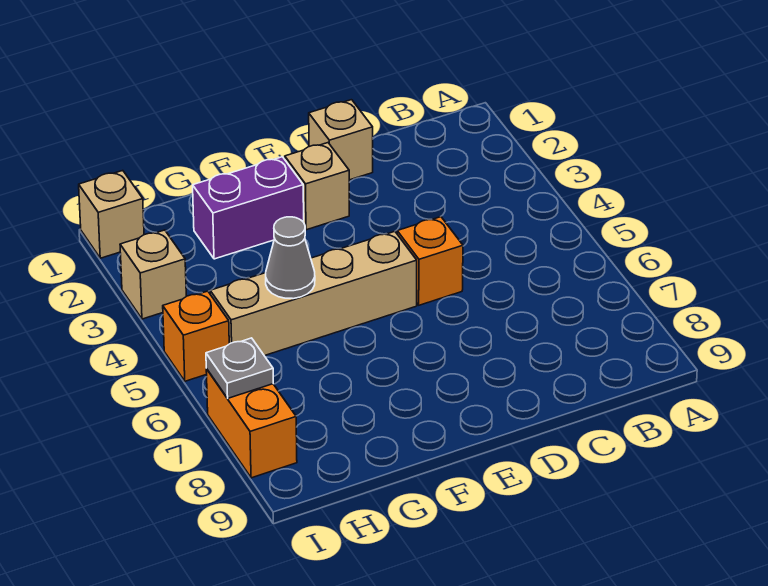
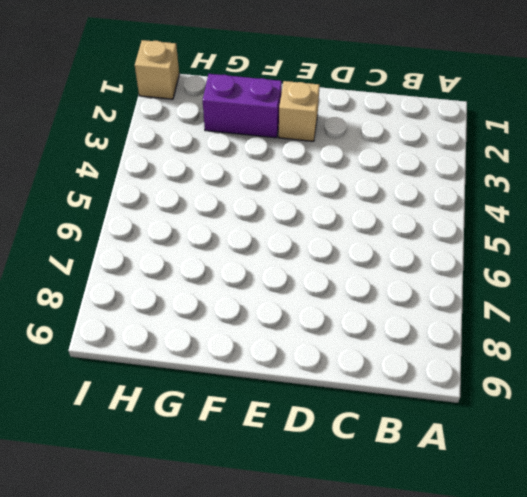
none -> tan brick D1 level 1
none -> orange brick D5 level 1

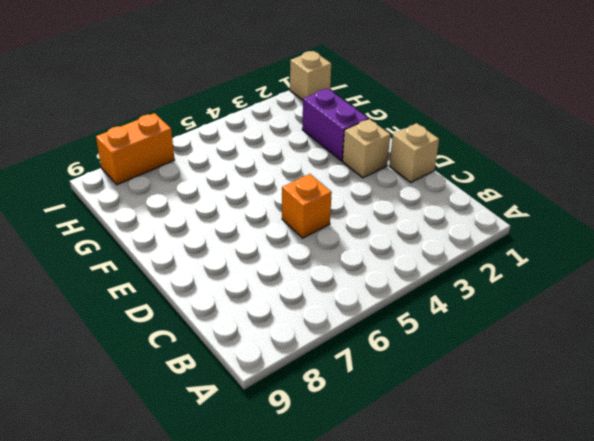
none -> tan brick E5:H5 level 1
none -> tan brick I3 level 1

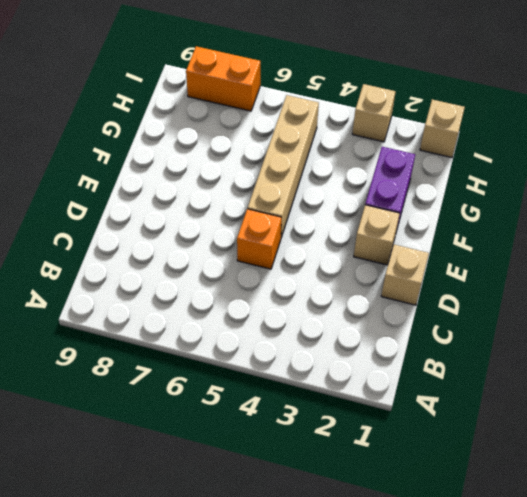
none -> orange brick I5 level 1
none -> grey cone G5 level 2

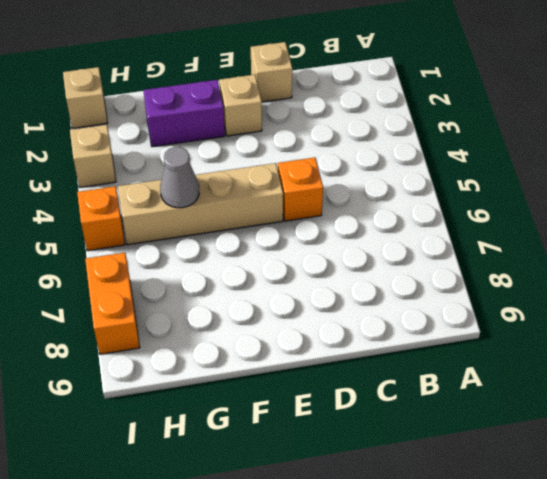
none -> grey plate I7 level 2

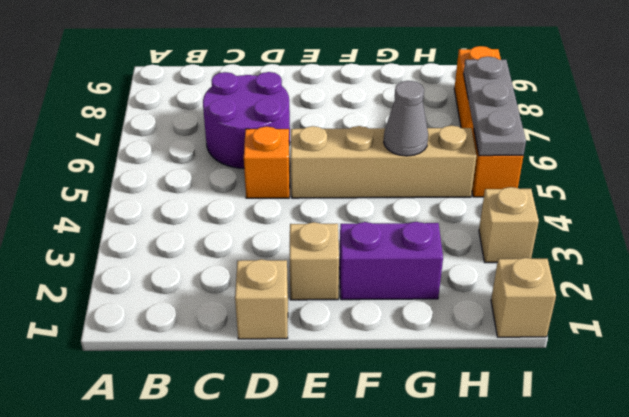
purple round brick C6:D7 level 1 -> none
grey plate I5:I7 level 2 -> grey plate I7 level 2

